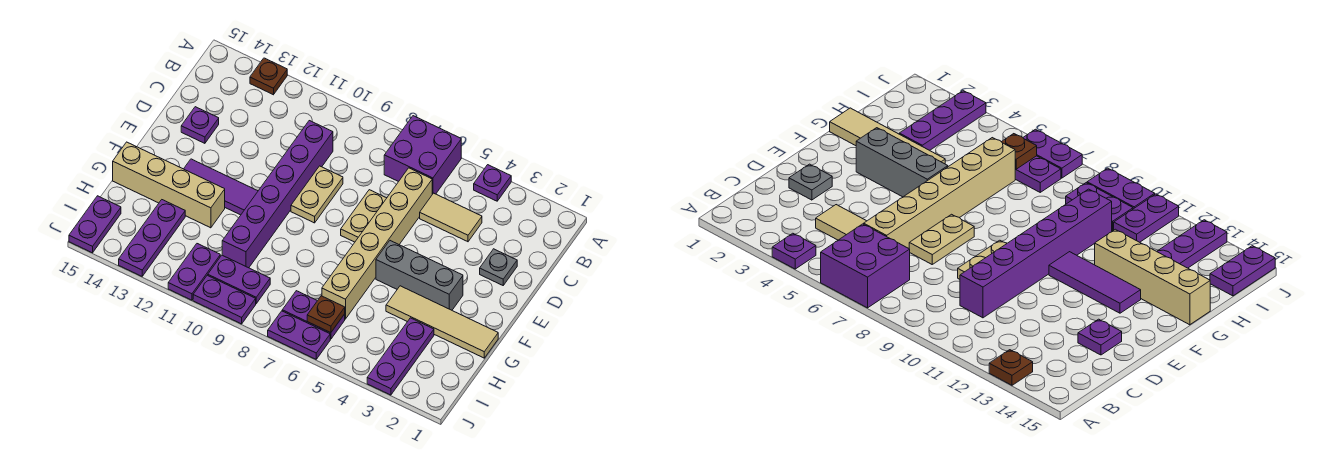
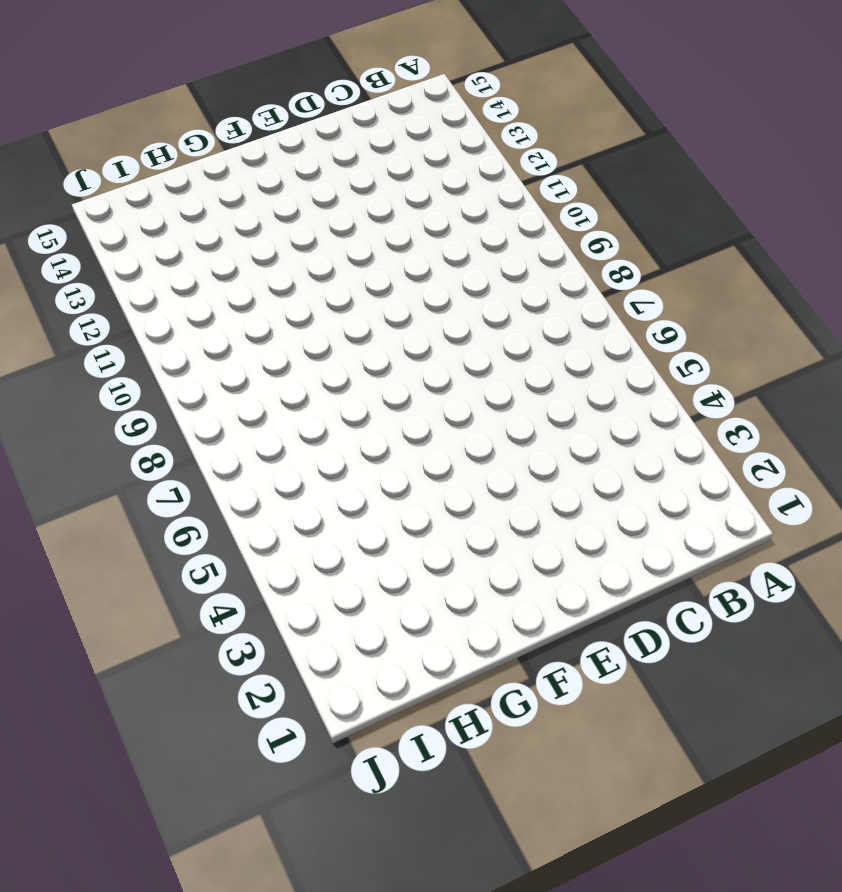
none -> purple plate A4 level 1
none -> purple brick A6:B7 level 1
none -> brown plate A13 level 1

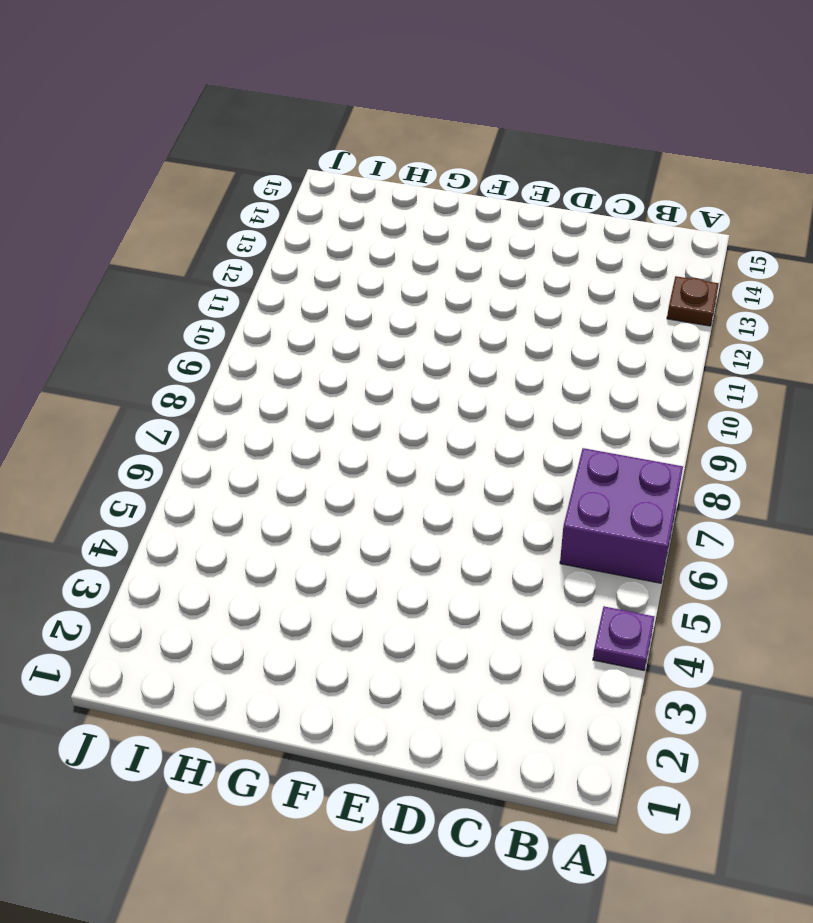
none -> tan tile C4:C5 level 1
none -> tan brick C6:H6 level 1
none -> purple brick C10:H10 level 1

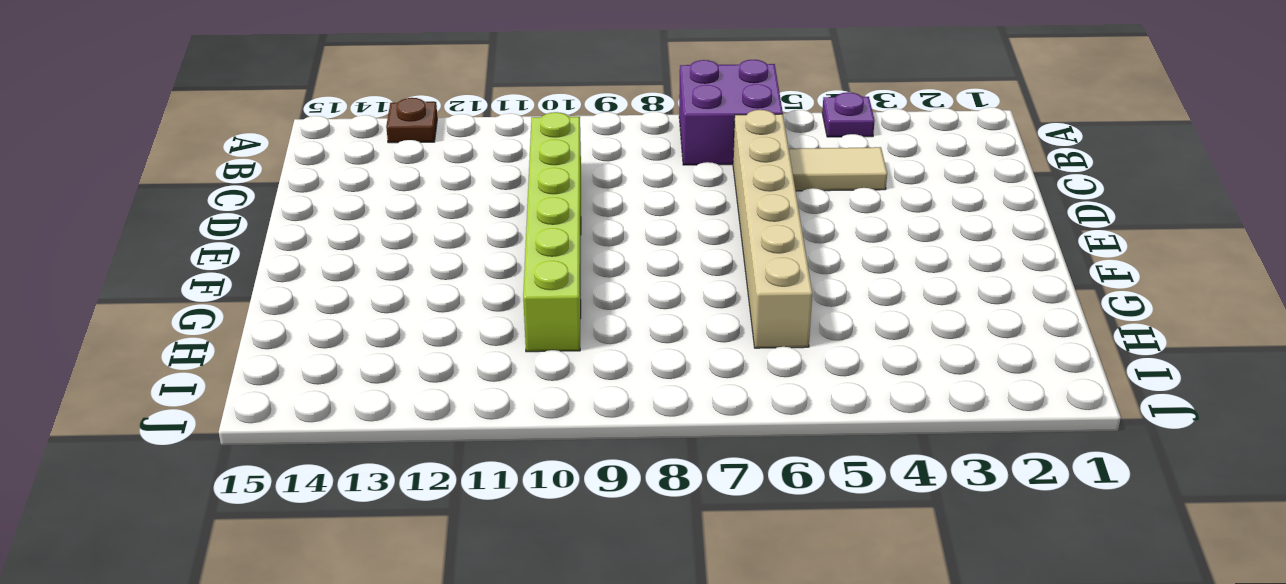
lime brick C10:H10 level 1 -> purple brick C10:H10 level 1
none -> grey plate D2 level 1
none -> tan plate D7:E7 level 1
none -> tan plate D9:E9 level 1

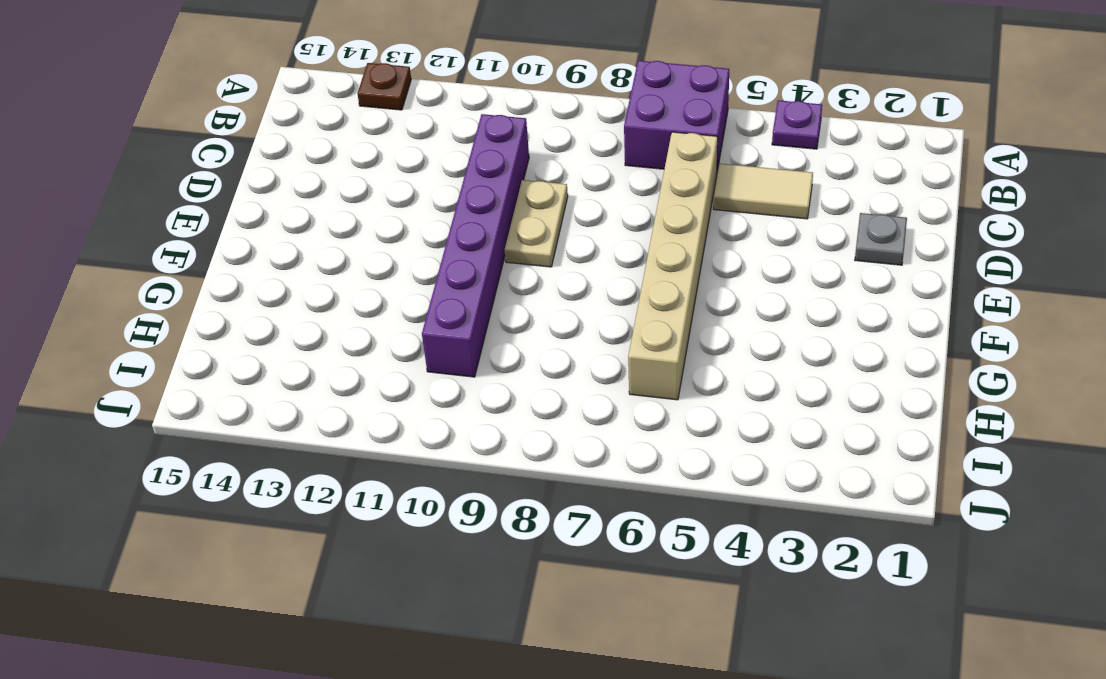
none -> tan plate D7:E7 level 1
none -> purple plate D14 level 1
none -> grey brick F3:F5 level 1

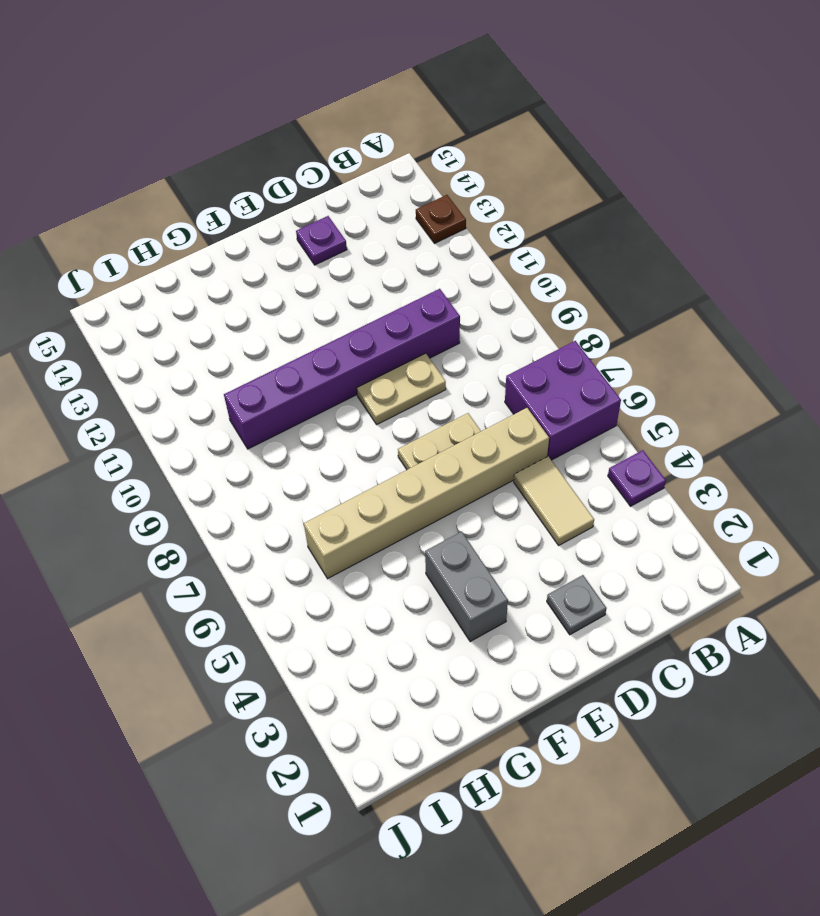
grey brick F3:F4 level 1 -> grey brick F3:F5 level 1
none -> purple tile F11:F13 level 1
none -> tan tile G1:G4 level 1
none -> tan brick G12:G15 level 1

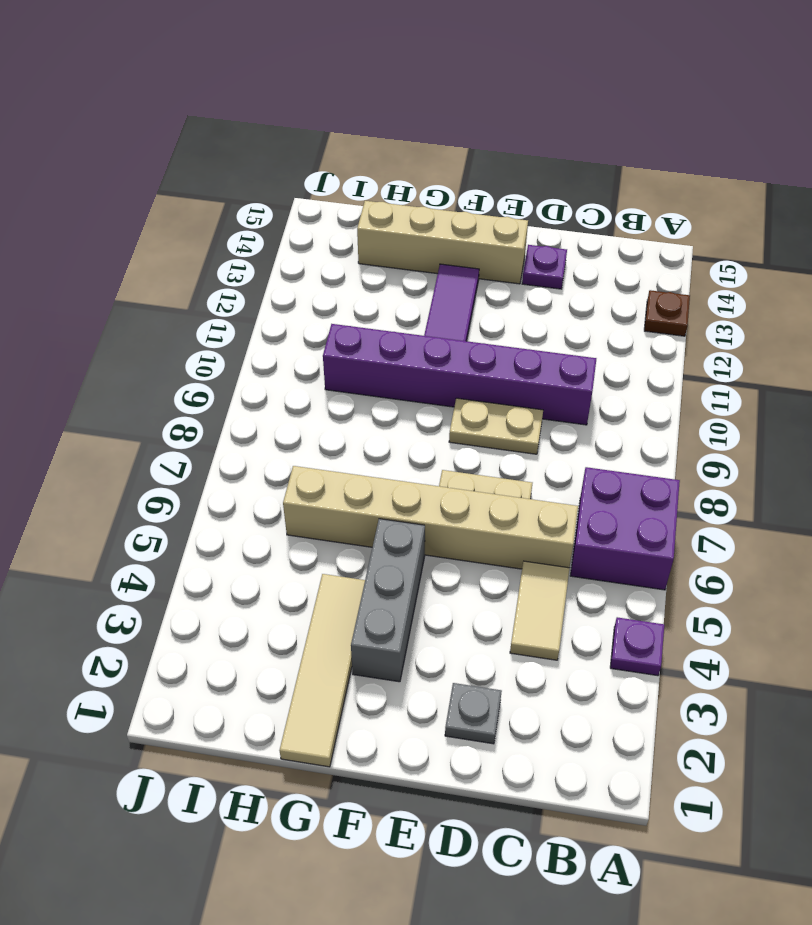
tan brick E14:H14 level 1 -> tan brick G12:G15 level 1
none -> purple plate H3:J3 level 1
none -> purple plate H13:J13 level 1
none -> purple plate I6:I7 level 1

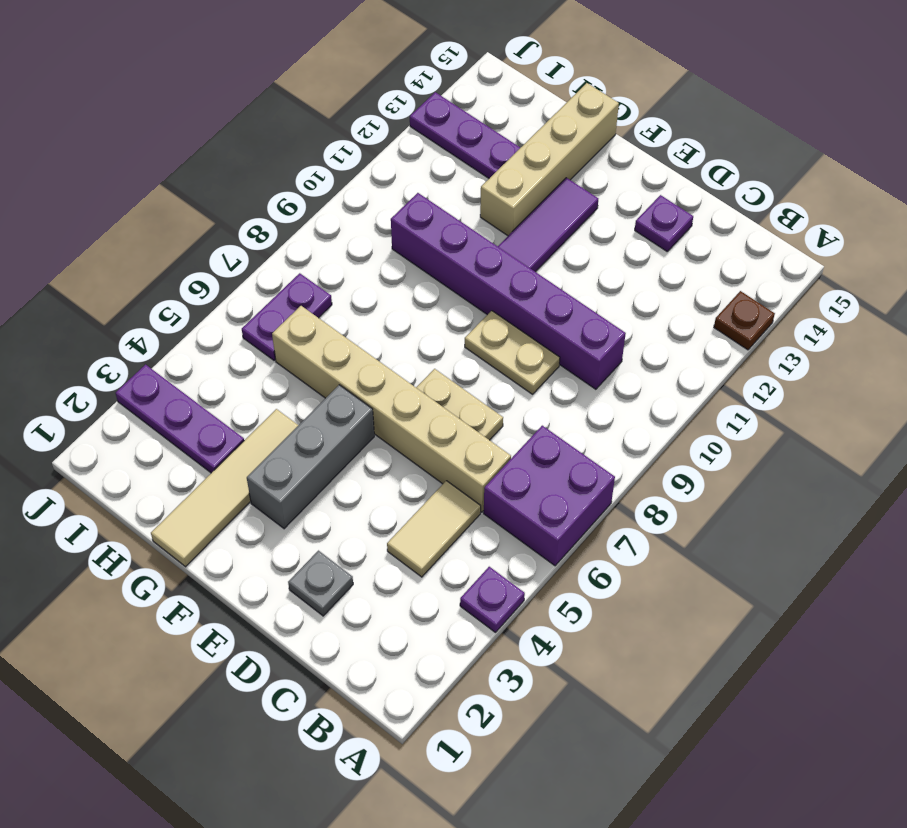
none -> purple plate I9:I10 level 1
none -> purple plate I11:J11 level 1
none -> purple plate I15:J15 level 1

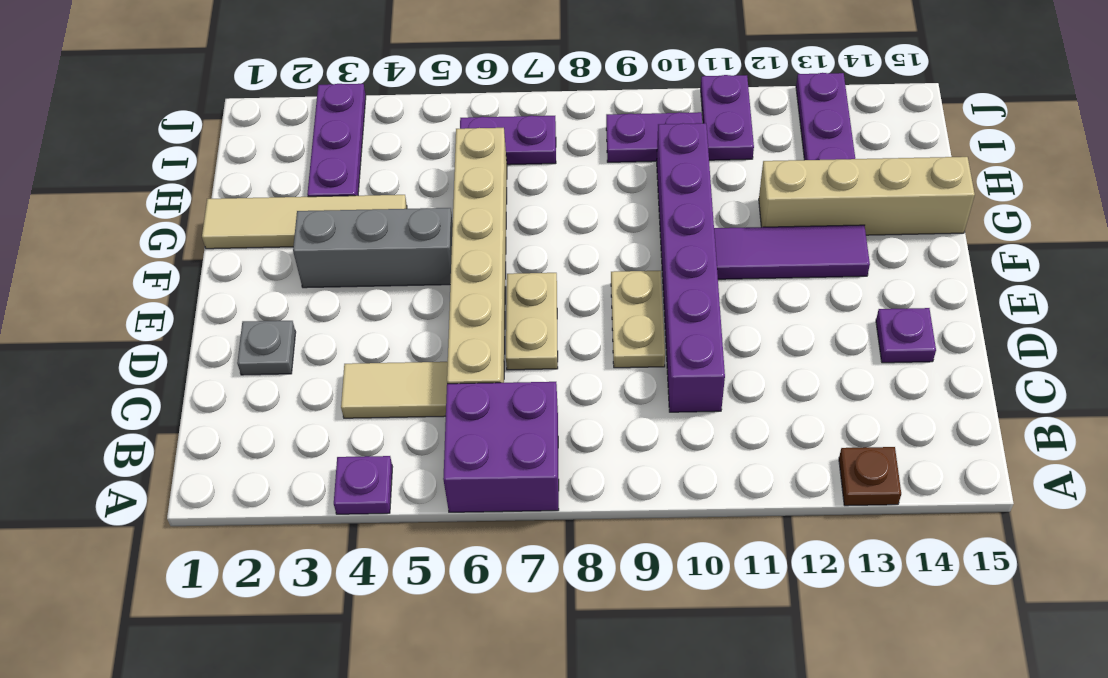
none -> purple plate I15:J15 level 1
none -> purple plate J6:J7 level 1
none -> purple plate J9:J10 level 1

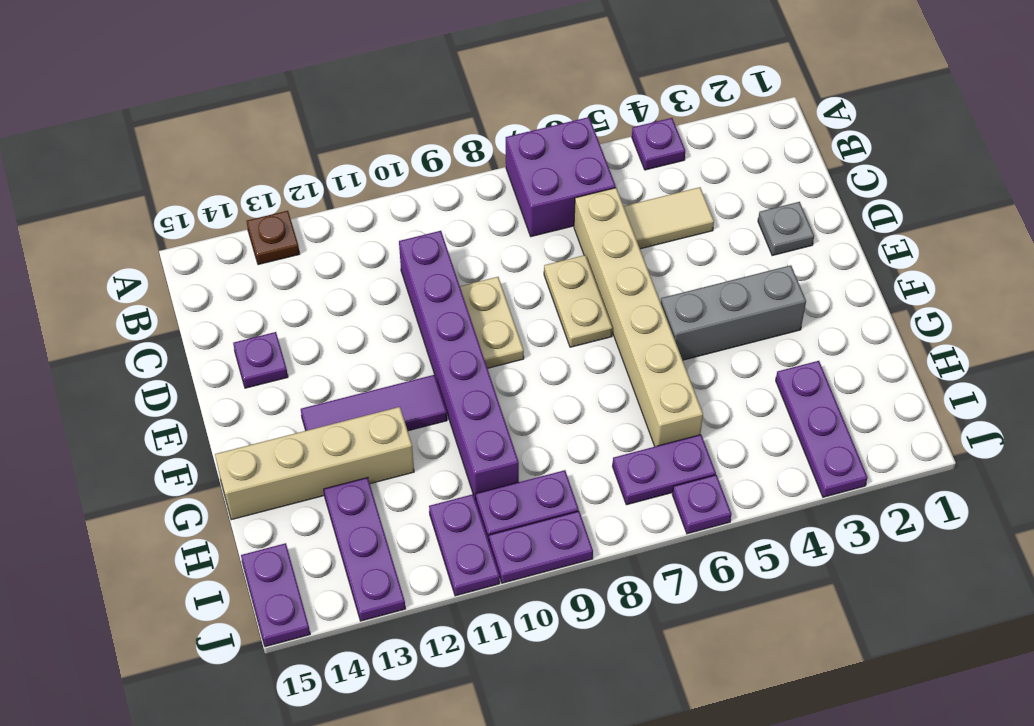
purple plate J6 level 1 -> purple plate J6:J7 level 1
none -> tan tile G1:G4 level 1
none -> brown plate I6 level 2

